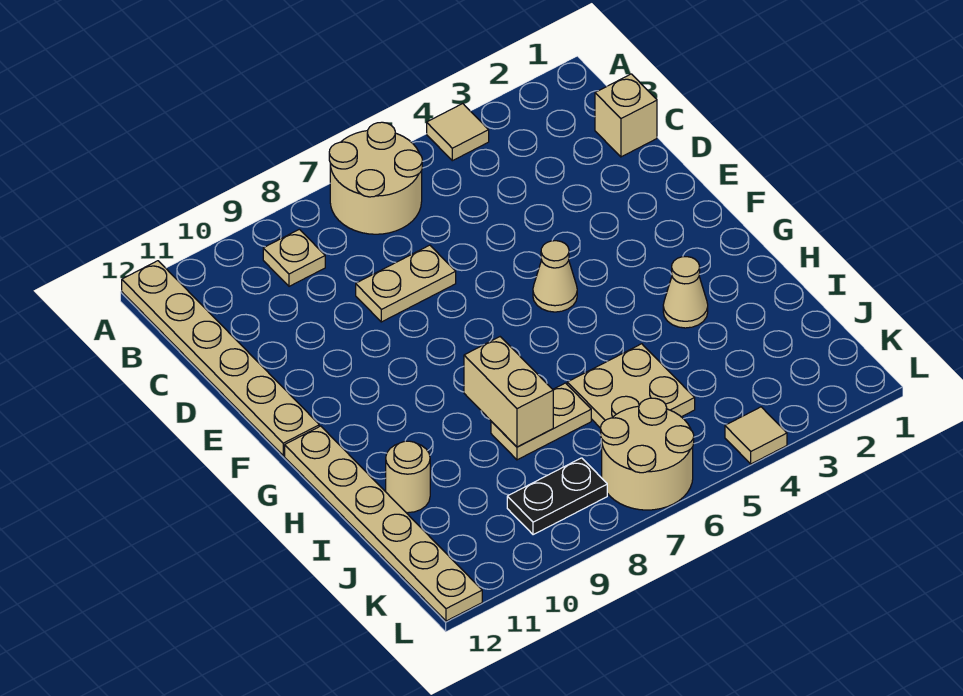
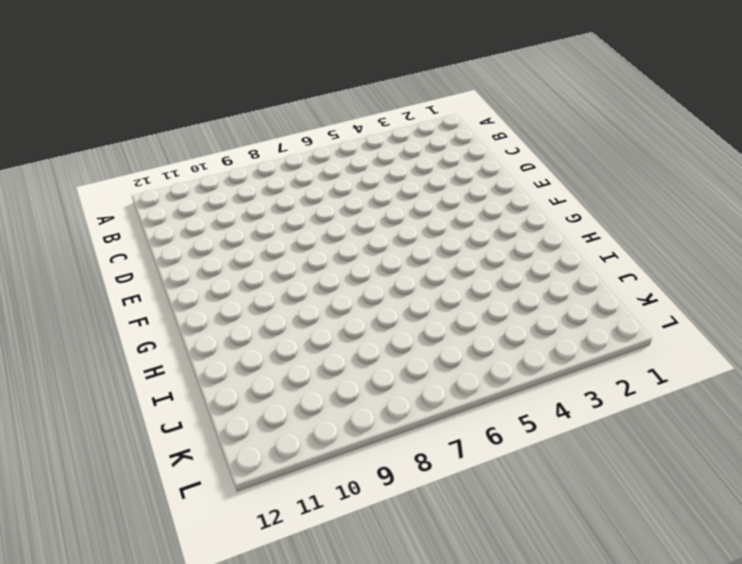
none -> tan tile A4 level 1
none -> tan round brick A6:B7 level 1
none -> tan plate A12:F12 level 1

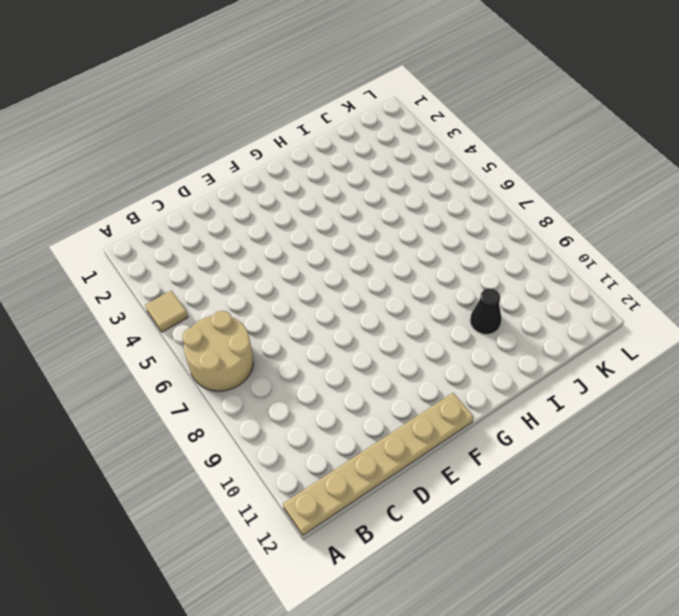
black cone I10 level 1 -> none
none -> tan plate B9 level 1
none -> tan brick C1 level 1
none -> tan plate D7:D8 level 1

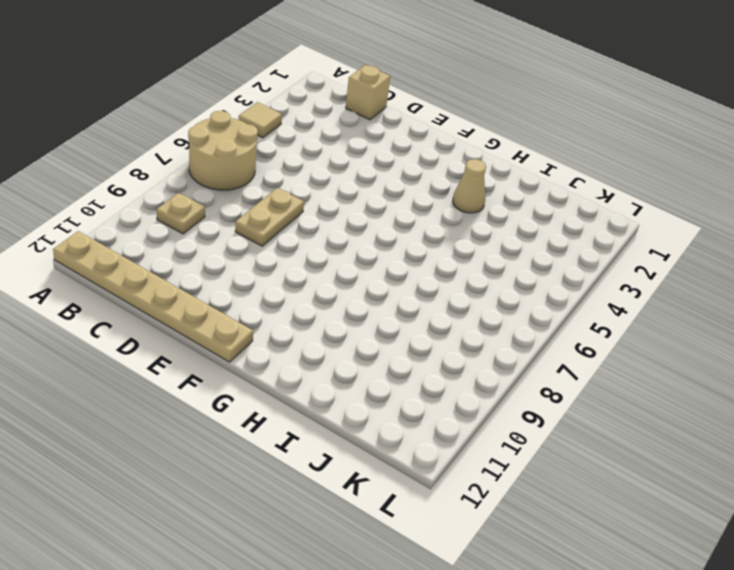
none -> tan cone F5 level 1
none -> tan plate G12:L12 level 1
none -> tan plate I5:J6 level 1

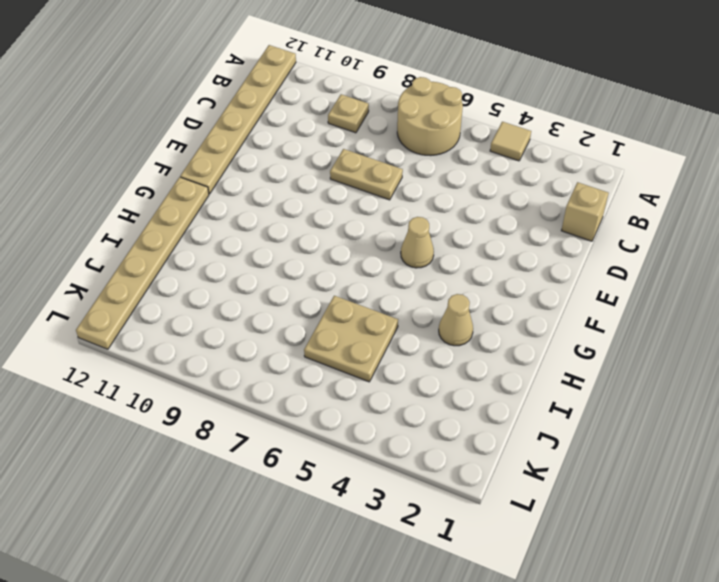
none -> tan plate I7:I8 level 1
none -> tan round brick I11 level 1
none -> tan round brick K6:L7 level 1

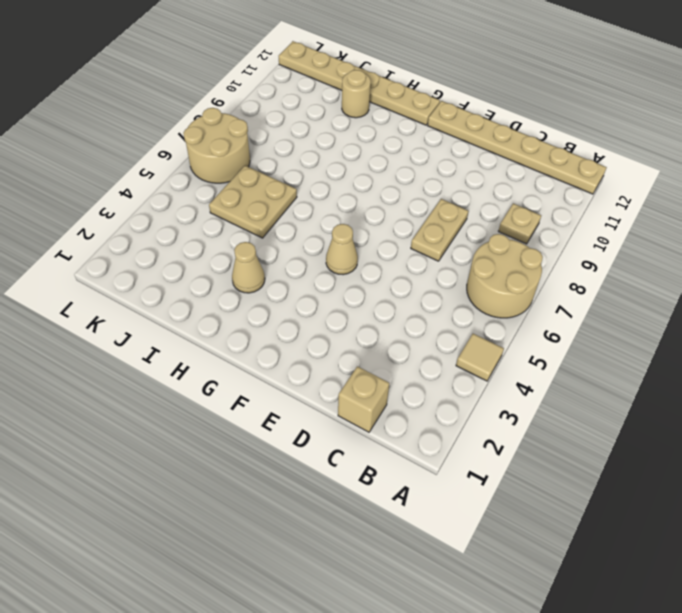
none -> tan plate I7:I8 level 1
none -> black plate K8:K9 level 1
none -> tan tile L4 level 1

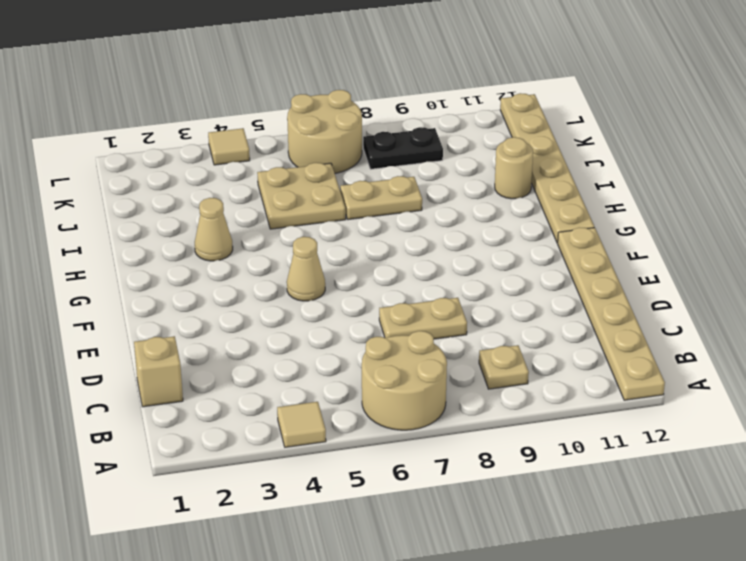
none -> tan brick H8:I8 level 2

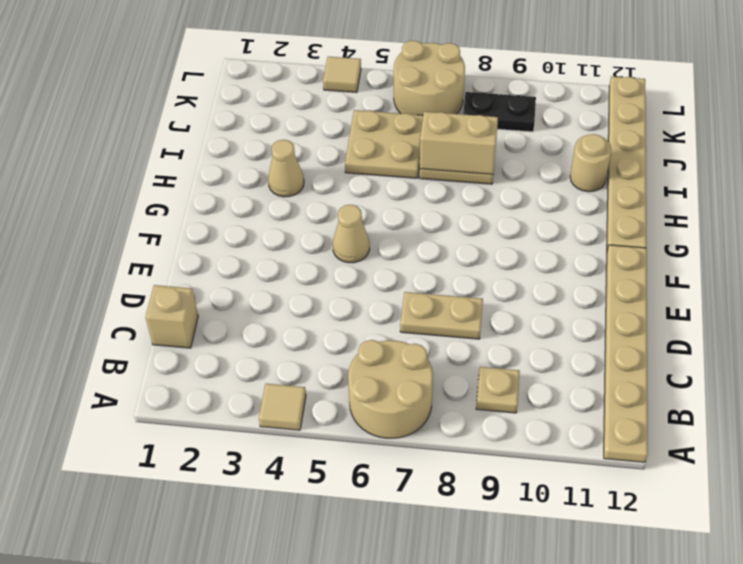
tan brick I7:I8 level 2 -> tan brick H8:I8 level 2

